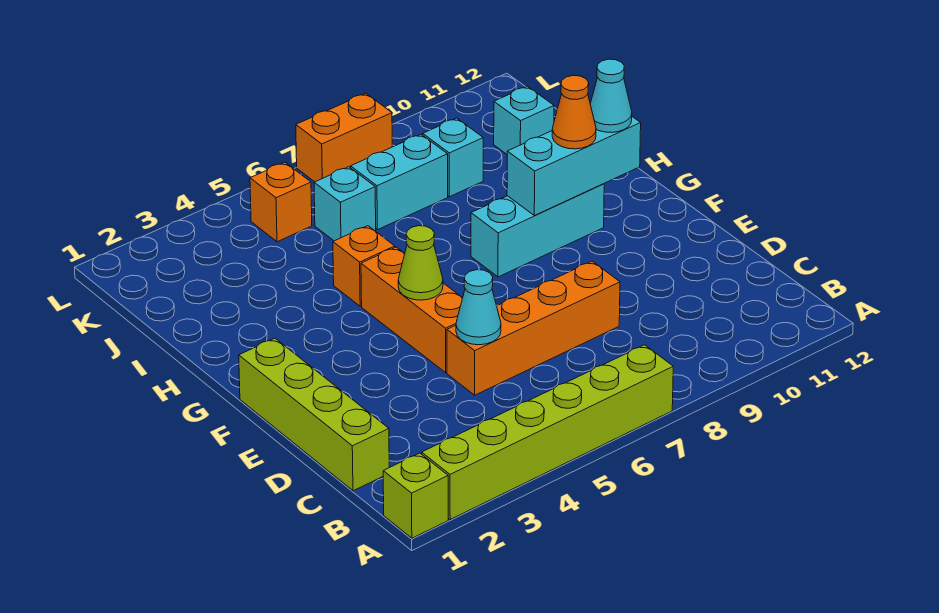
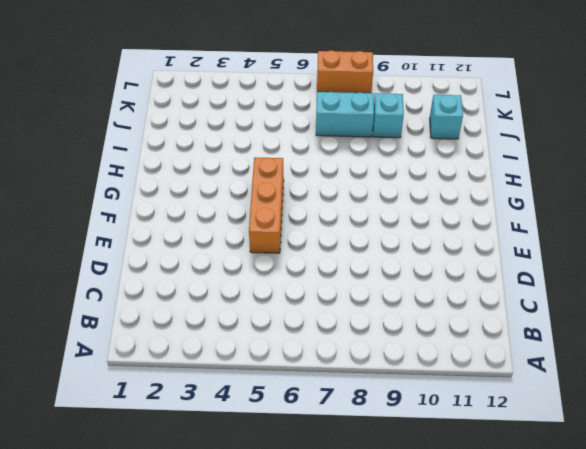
none -> lime brick A1 level 1
none -> lime brick A2:A7 level 1
none -> lime brick C1:F1 level 1

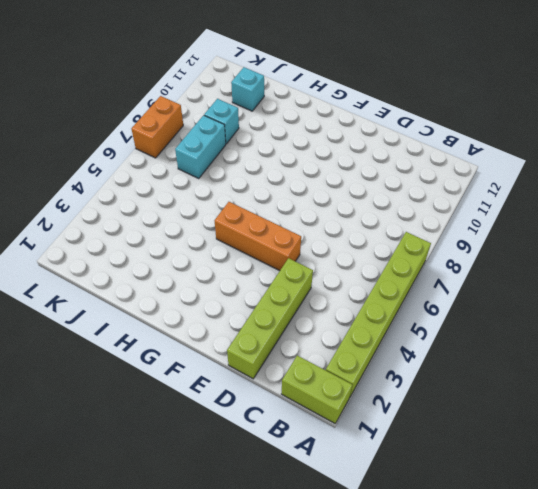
lime brick A1:B1 level 1 -> lime brick A1 level 1
lime brick D1:D4 level 1 -> lime brick C1:F1 level 1
none -> orange brick D5:D8 level 1
none -> cyan brick G8:G10 level 1
none -> orange brick H5 level 1

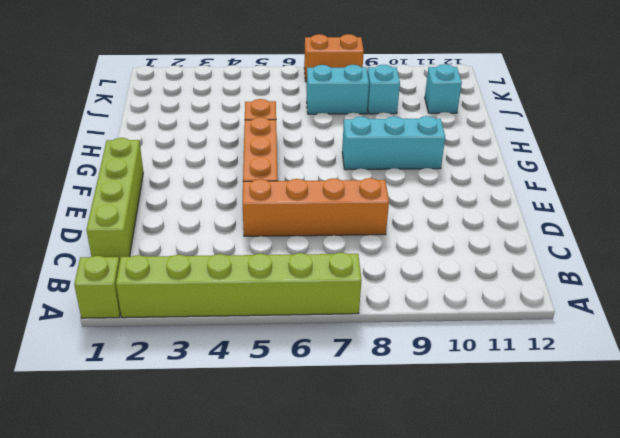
none -> cyan brick J6 level 1
none -> orange brick K5 level 1
none -> cyan cone D5 level 2

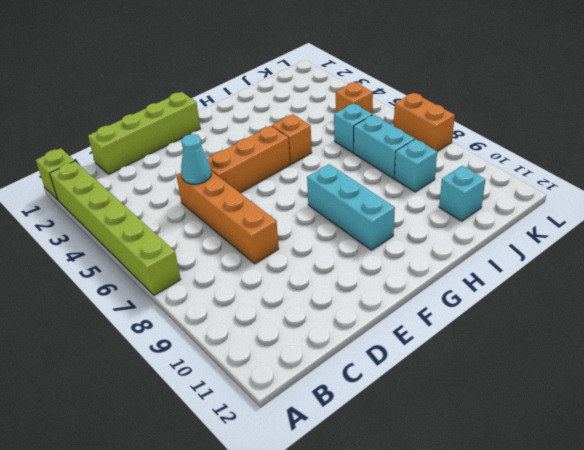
none -> lime cone F5 level 2
none -> cyan brick G9:G11 level 2
none -> orange cone G10 level 3

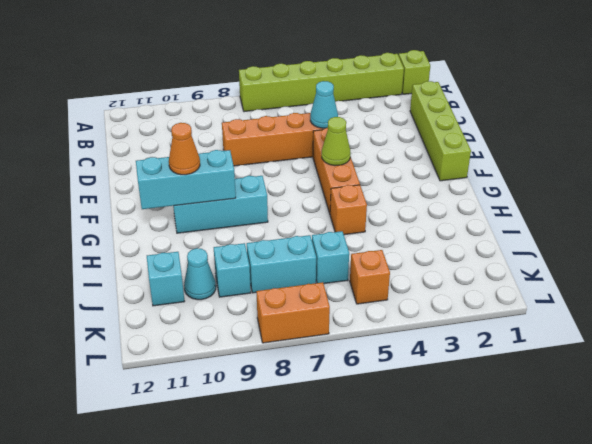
cyan cone J10 level 1 -> cyan cone G11 level 3

